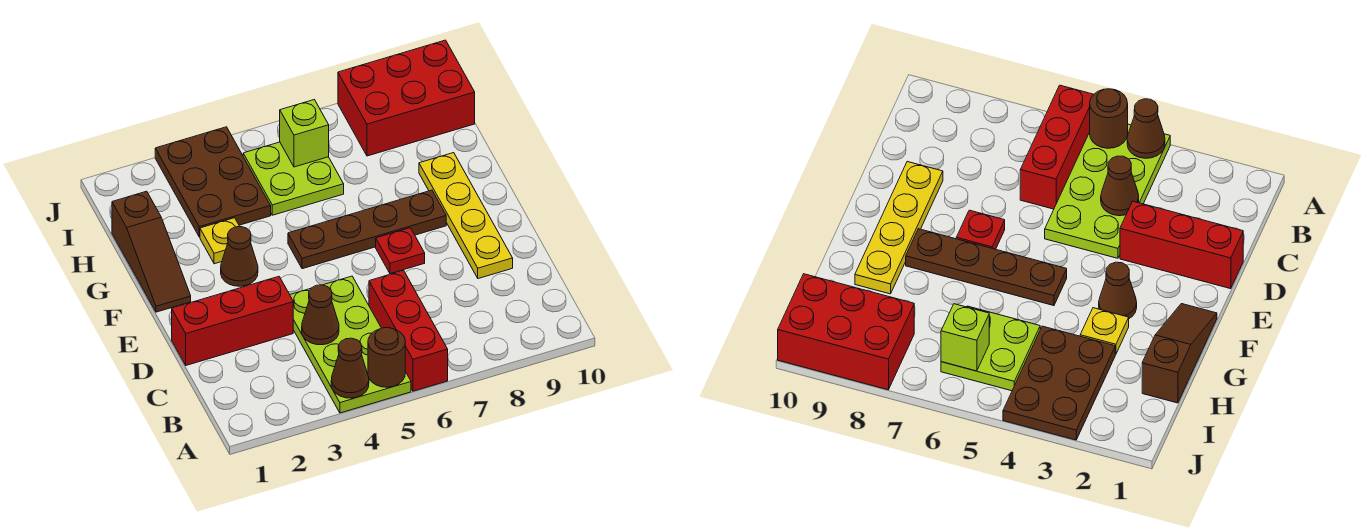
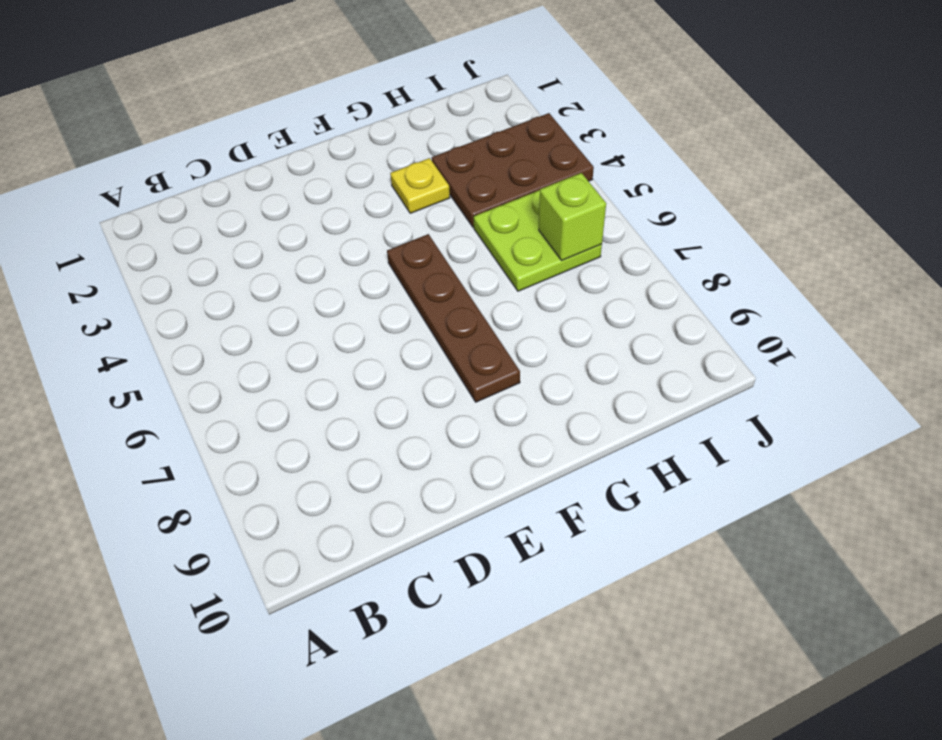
none -> lime plate A4:D5 level 1
none -> red brick A6:C6 level 1
none -> red brick D1:D3 level 1

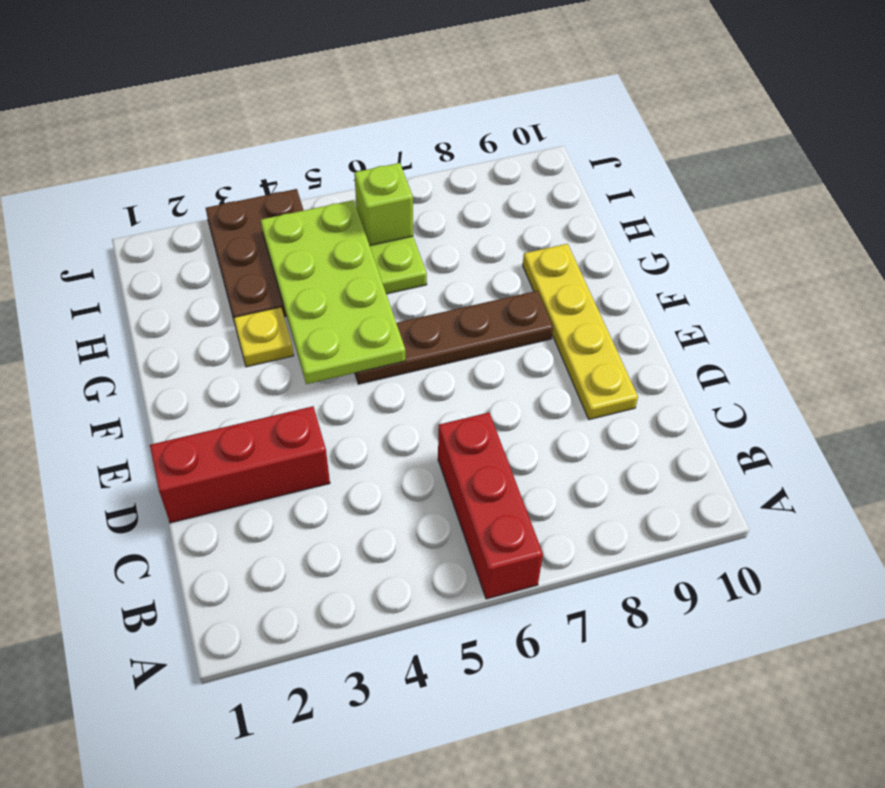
lime plate F4:I5 level 2 -> lime plate A4:D5 level 1
none -> red plate E7 level 1
none -> brown slope F1:H1 level 1 top H
none -> brown cone F3 level 1

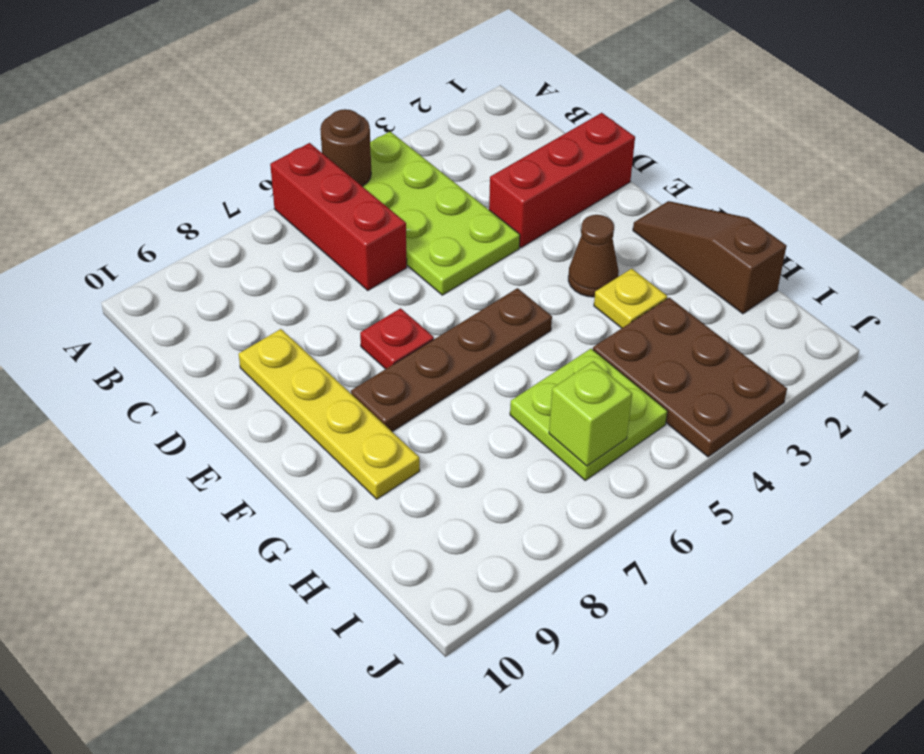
none -> red brick I8:J10 level 1
none -> brown cone A4 level 2
none -> brown cone C4 level 2

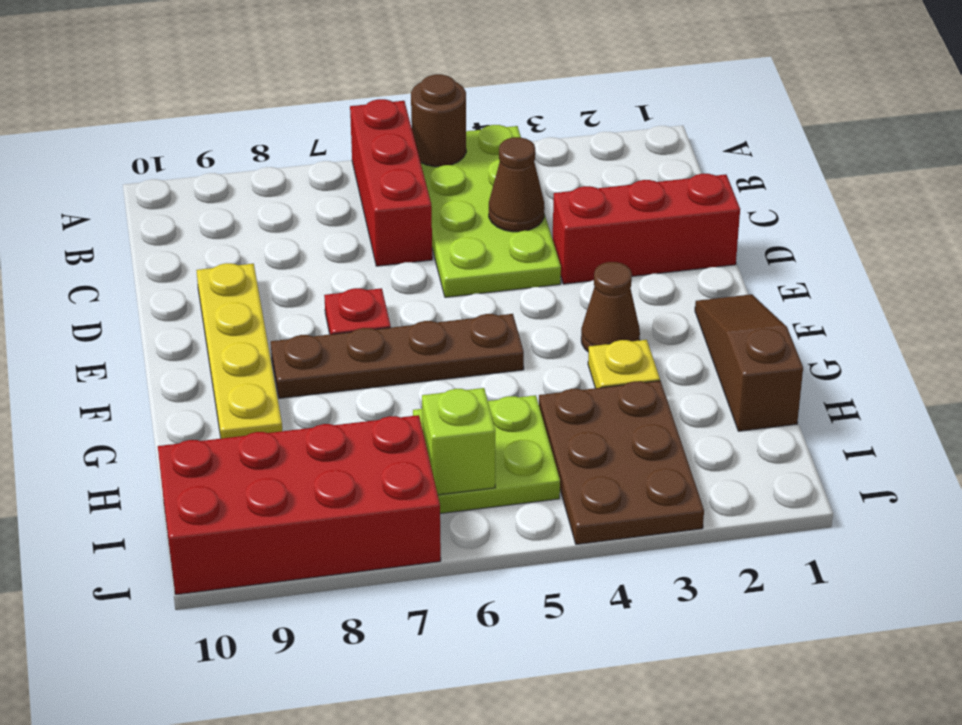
red brick I7:J10 level 1 -> red brick I8:J10 level 1
none -> brown cone A4 level 2

